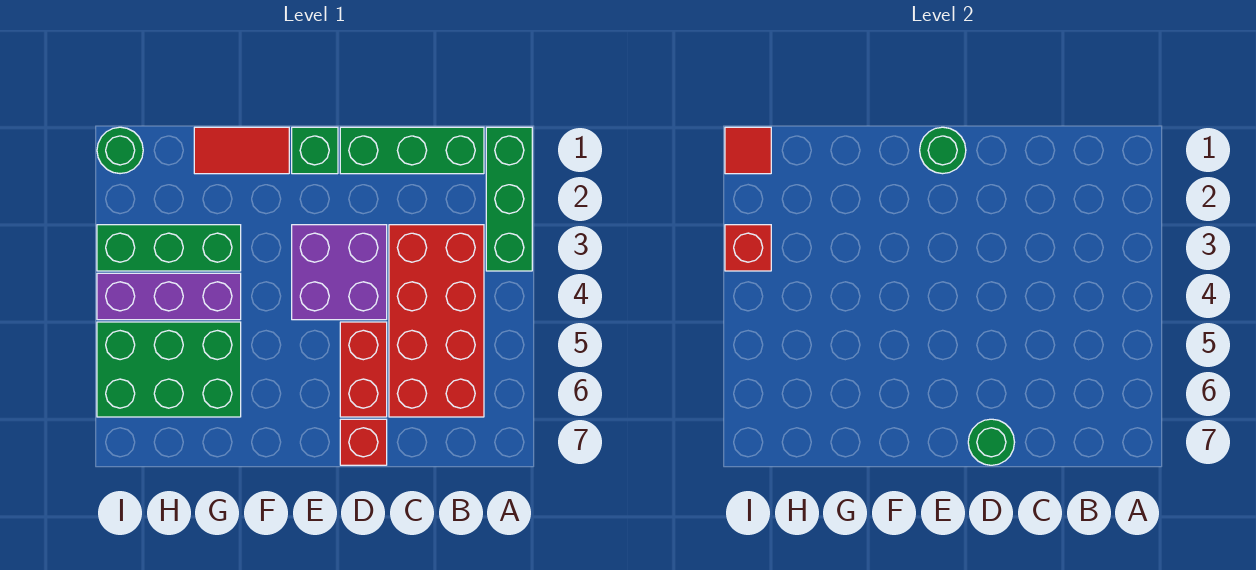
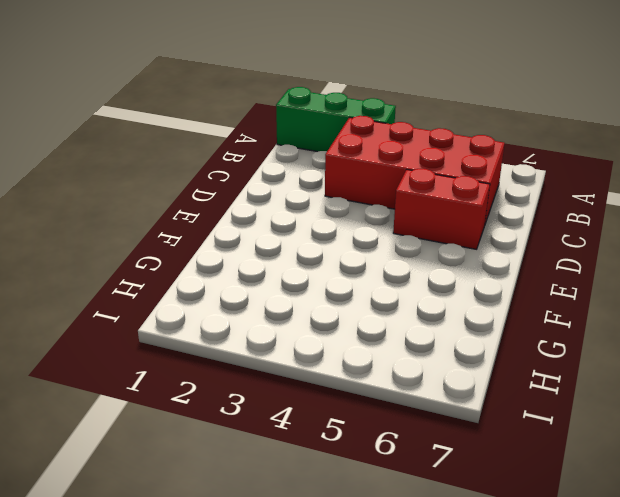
none -> green brick B1:D1 level 1
none -> purple brick D3:E4 level 1
none -> red brick D7 level 1

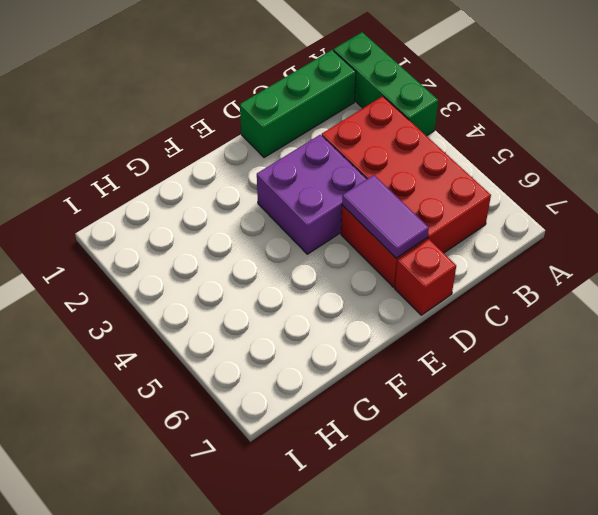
purple tile D5:D6 level 2 -> none
none -> green brick E1 level 1
none -> red tile F1:G1 level 1
none -> green brick G3:I3 level 1

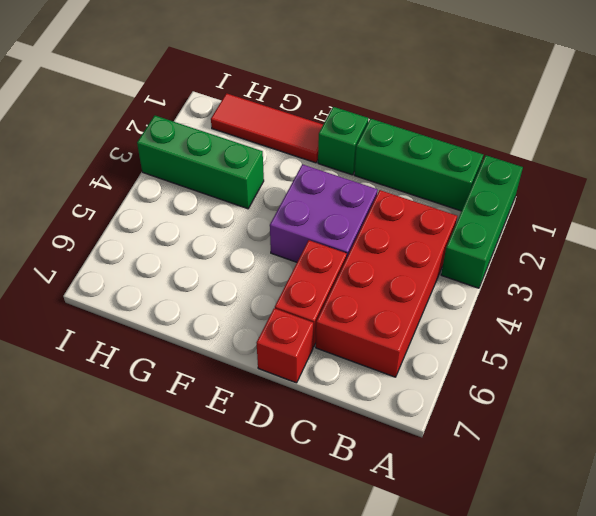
red tile F1:H1 level 1 -> red tile F1:G1 level 1
none -> purple brick G4:I4 level 1
none -> green brick G5:I6 level 1
none -> green round brick I1 level 1

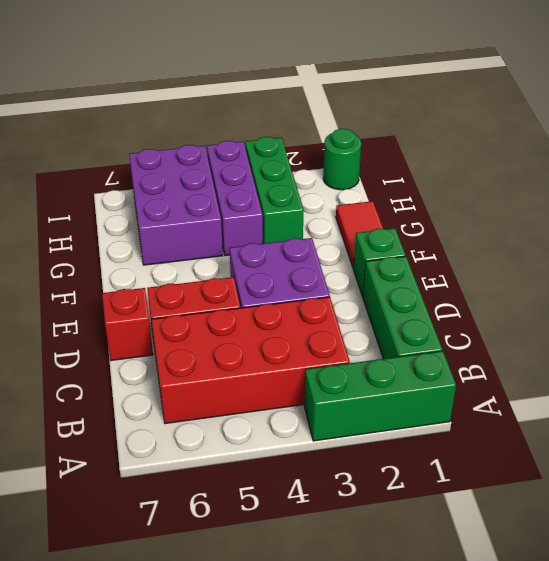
purple brick G5:I6 level 1 -> green brick G5:I6 level 1
none -> green round brick D7 level 2
none -> green round brick E1 level 2
none -> red tile I1 level 2

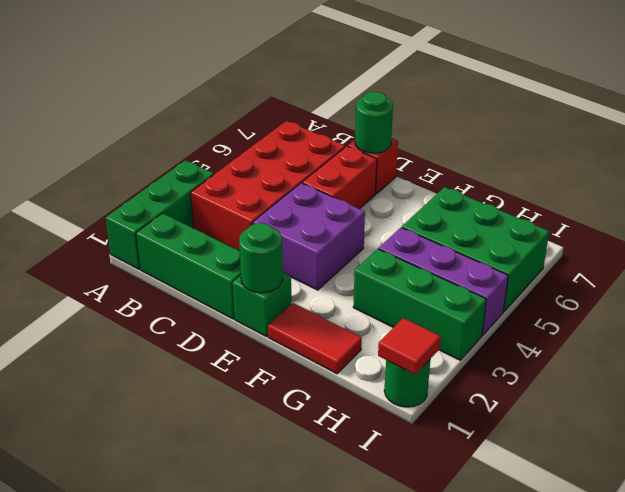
none -> red brick I3 level 2

